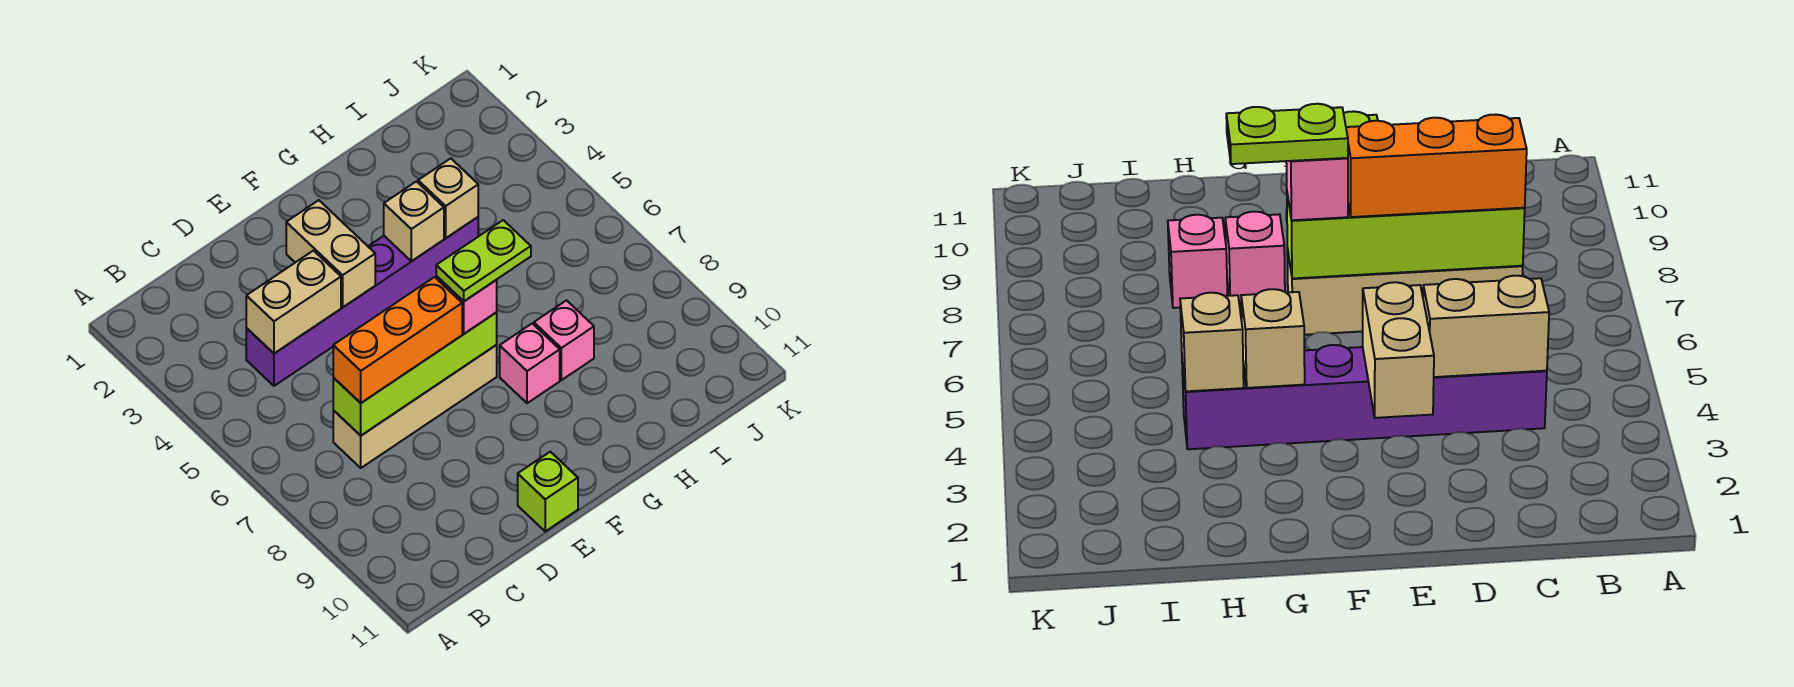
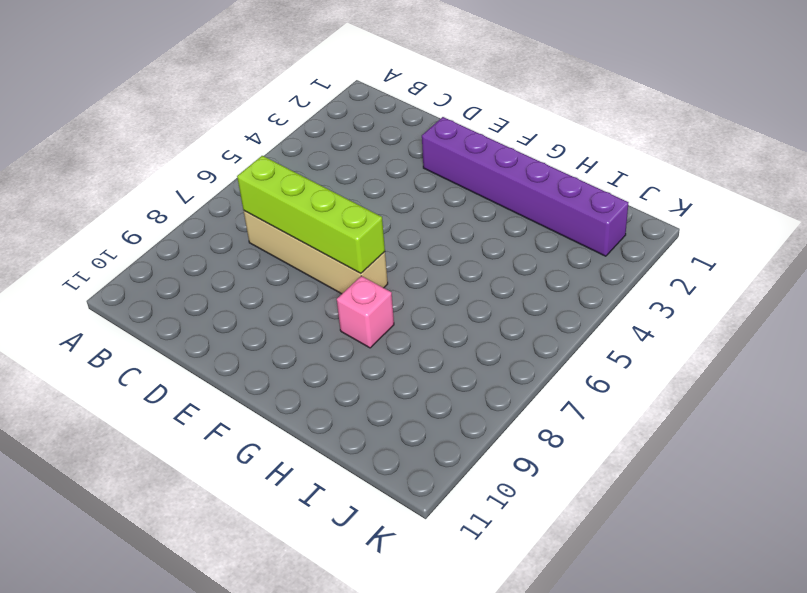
purple brick E2:J2 level 1 -> purple brick C4:H4 level 1
none -> lime brick E11 level 1
none -> pink brick H8 level 1
none -> tan brick C4:D4 level 2

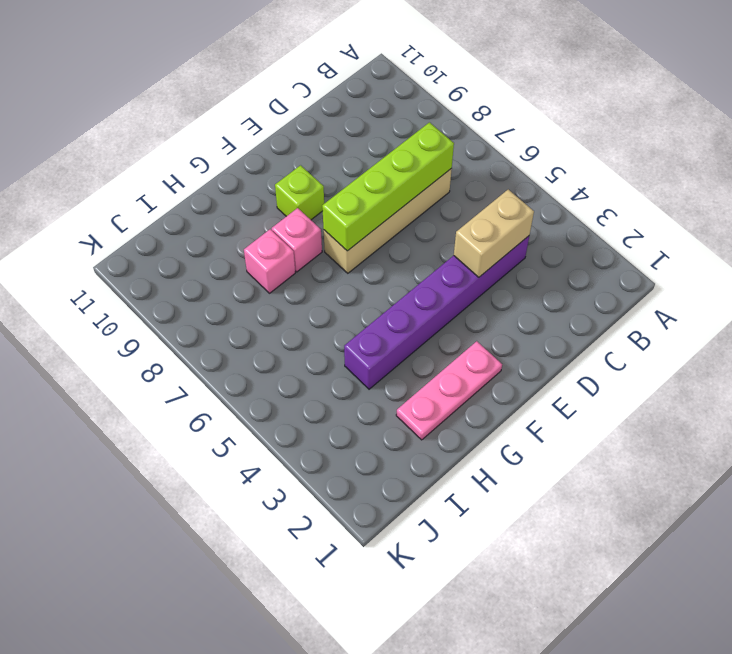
pink plate F2:H2 level 1 -> none
lime brick F9 level 1 -> lime brick E11 level 1
none -> tan brick E3:E4 level 2
none -> tan brick G4 level 2
none -> tan brick H4 level 2

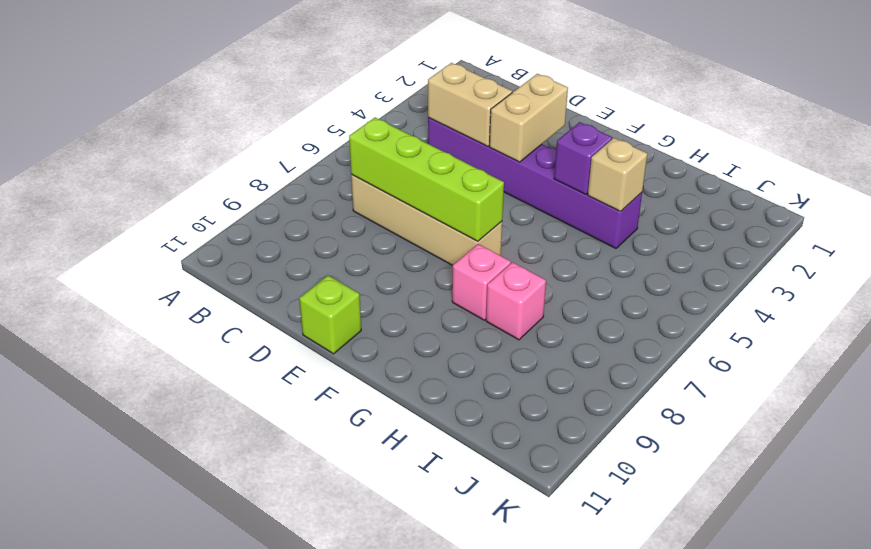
purple brick G4 level 2 -> tan brick G4 level 2
none -> orange brick C7:E7 level 3
none -> pink brick F7 level 3
none -> lime plate F7:G7 level 4

